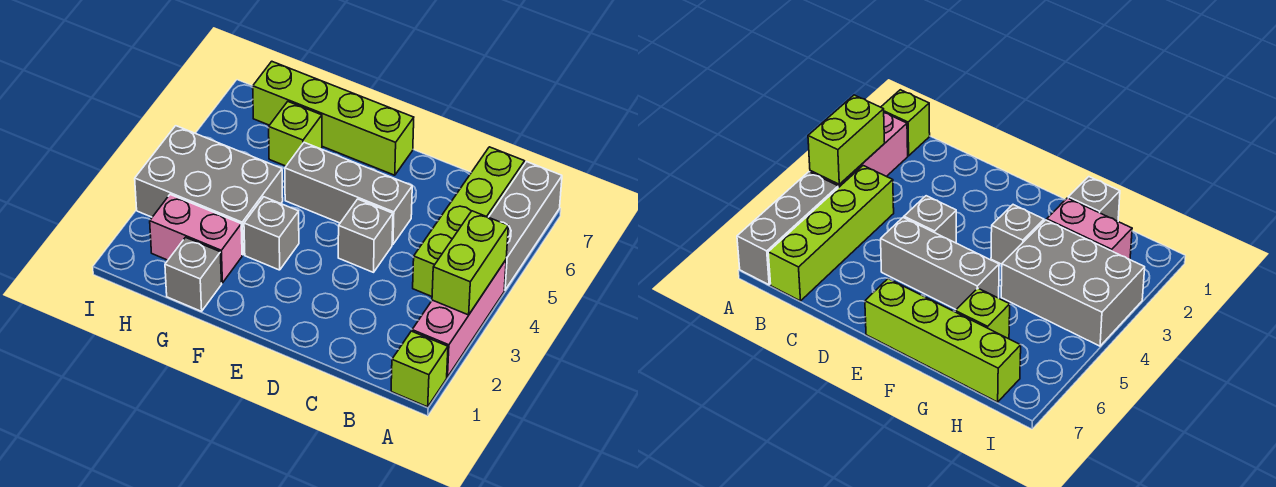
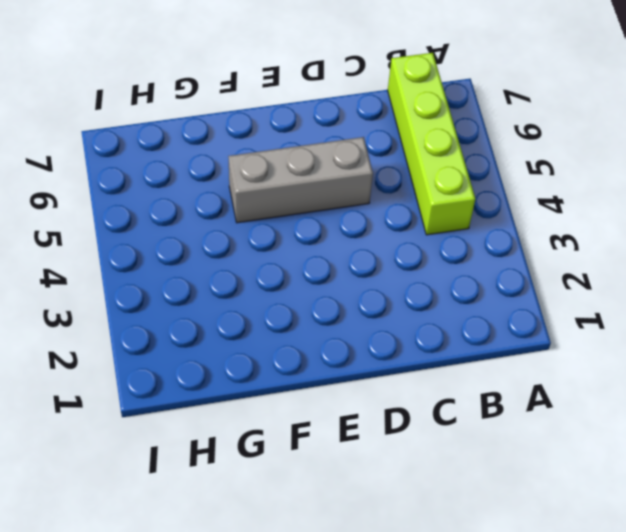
none -> lime brick A1 level 1
none -> pink brick A2:A4 level 1
none -> grey brick A5:A7 level 1

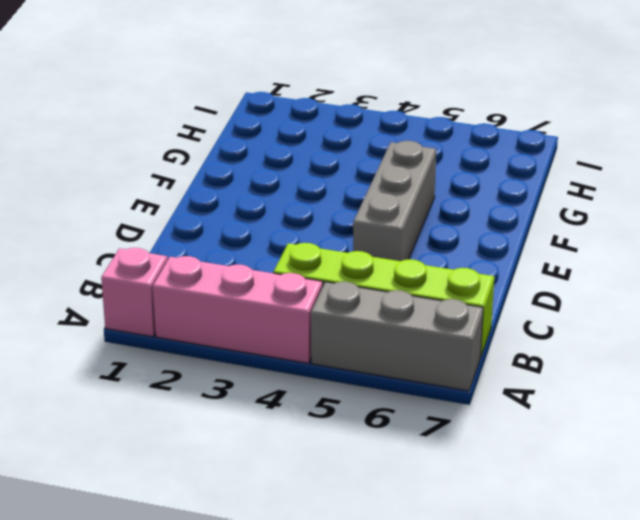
pink brick A1 level 1 -> lime brick A1 level 1
none -> grey brick D4 level 1
none -> lime brick E7:H7 level 1
none -> grey brick F3 level 1

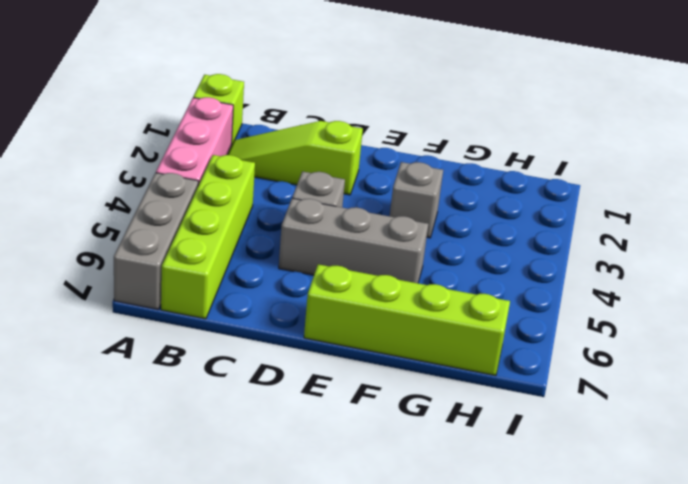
lime slope B2:D2 level 1 top D -> none
none -> grey brick G1 level 1
none -> pink brick G2:H2 level 1
none -> grey brick G3:I4 level 1

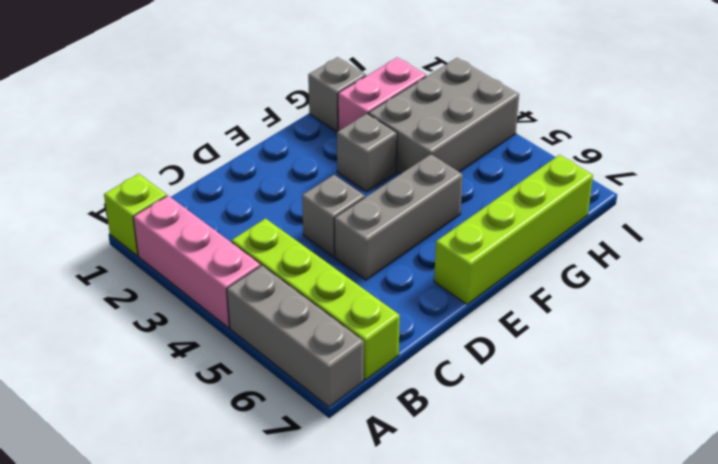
none -> lime brick G6 level 1
none -> lime brick A3:A4 level 2

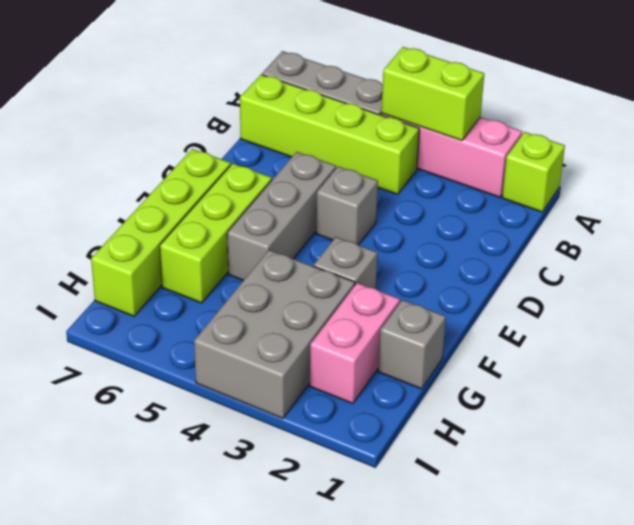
lime brick E6:G6 level 1 -> lime brick G6 level 1

